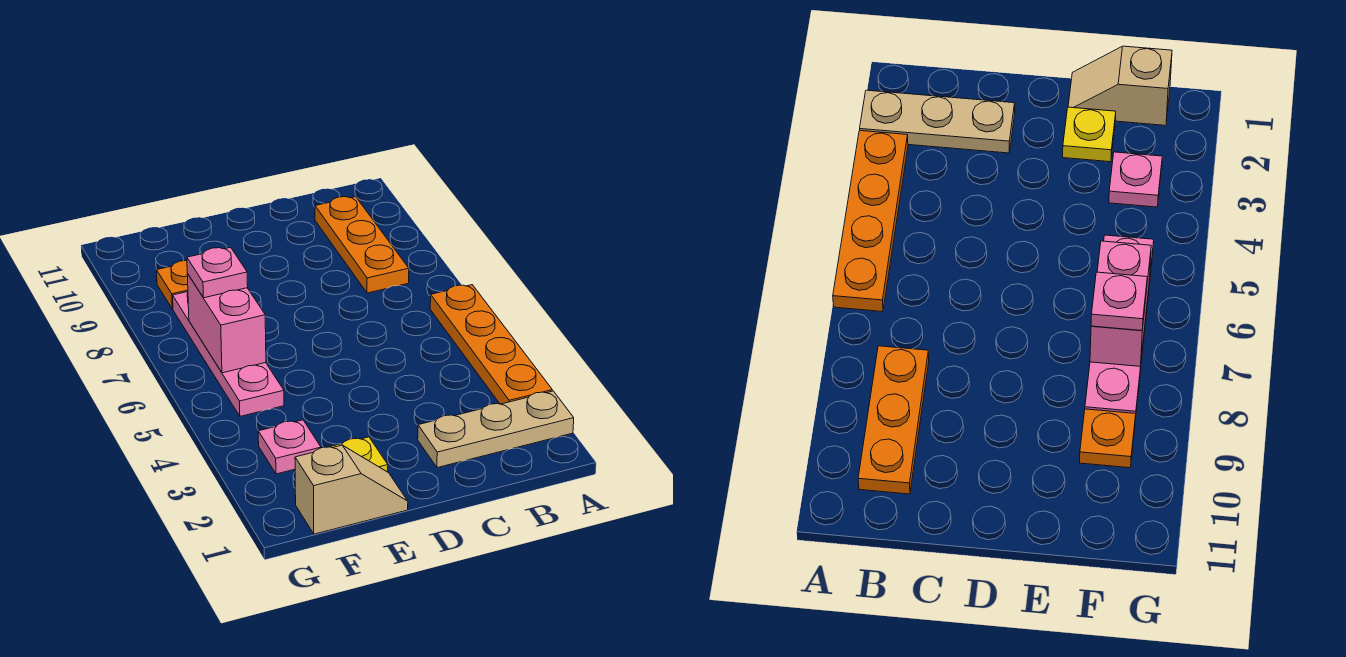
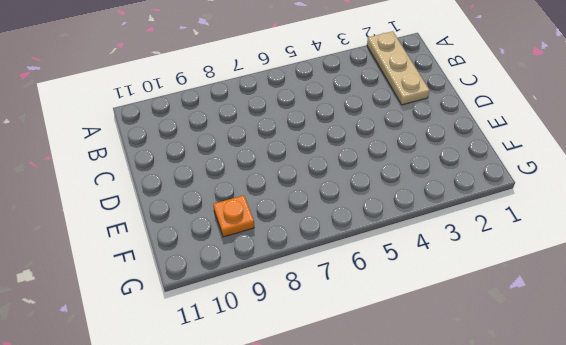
none -> orange plate A3:A6 level 1
none -> orange plate B8:B10 level 1

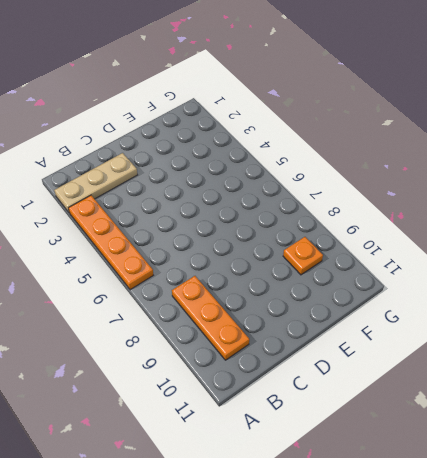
none -> tan slope E1:F1 level 1 top F
none -> yellow plate E2 level 1

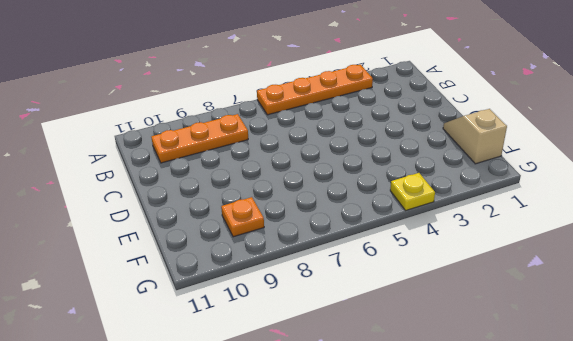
yellow plate G4 level 1 -> yellow plate E2 level 1
none -> tan plate A2:C2 level 1
none -> pink plate F3 level 1

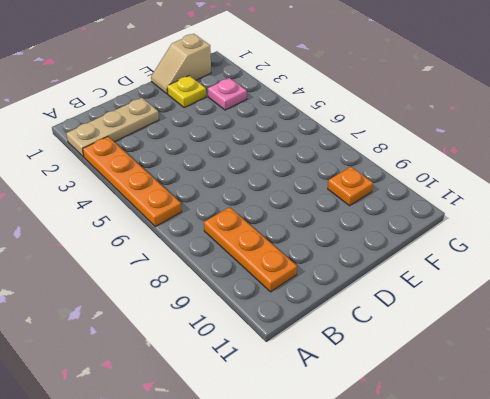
none -> pink plate F5:F8 level 1
none -> pink brick F6:F7 level 2

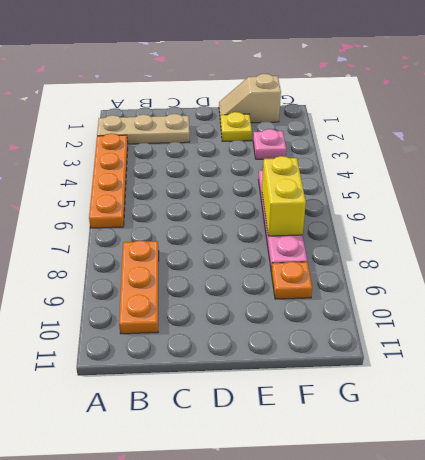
yellow brick F6:F7 level 2 -> pink brick F6:F7 level 2
none -> pink plate F7 level 3

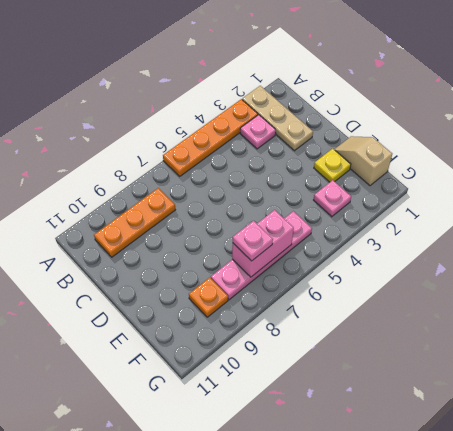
pink plate B3 level 1 -> none

